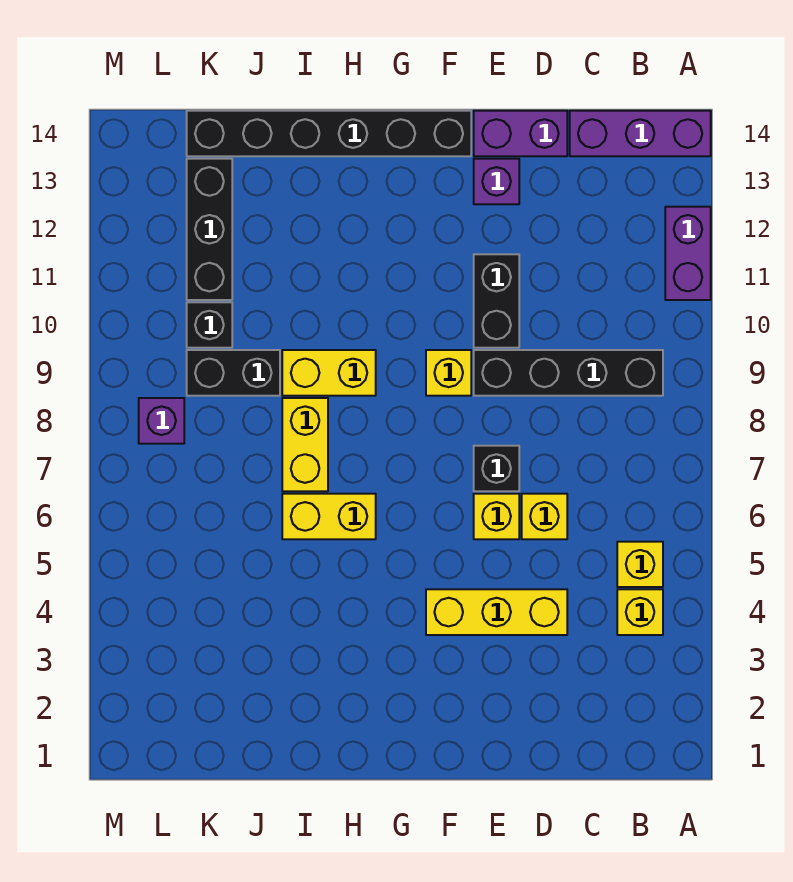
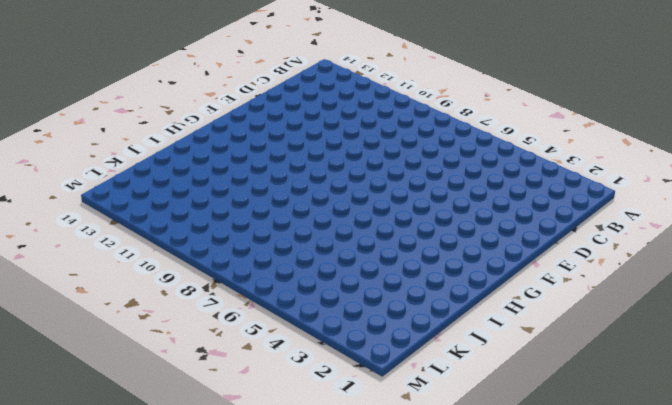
none -> purple brick A11:A12 level 1
none -> purple brick A14:C14 level 1
none -> yellow brick B4 level 1

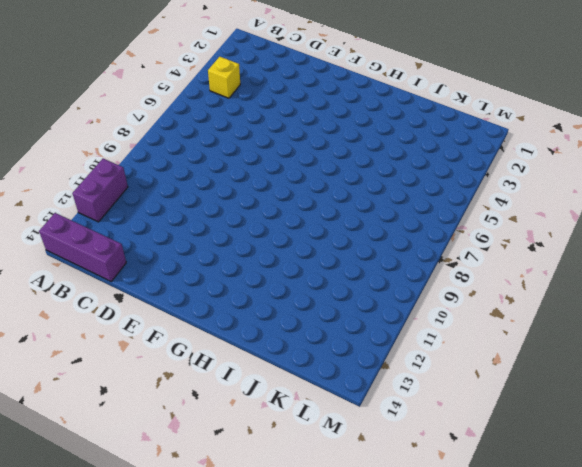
none -> yellow brick B5 level 1
none -> black brick B9:E9 level 1
none -> yellow brick D4:F4 level 1

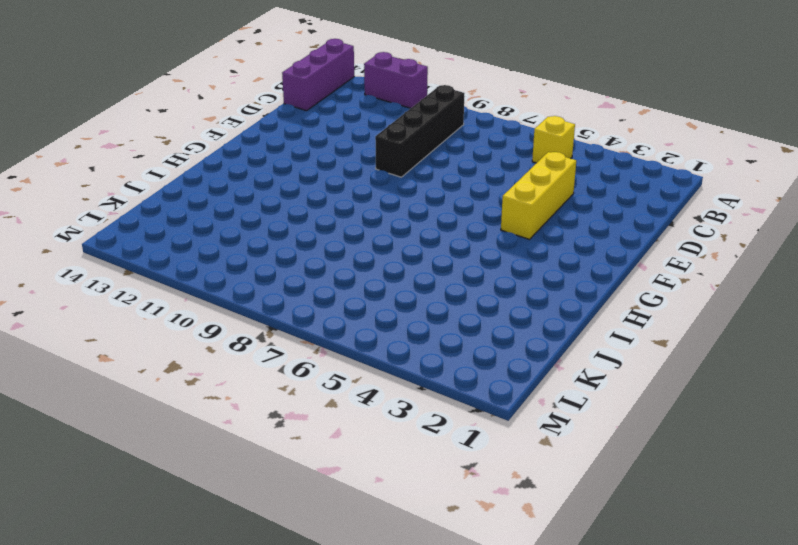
none -> yellow brick B4 level 1
none -> yellow brick D6 level 1
none -> purple brick D14:E14 level 1

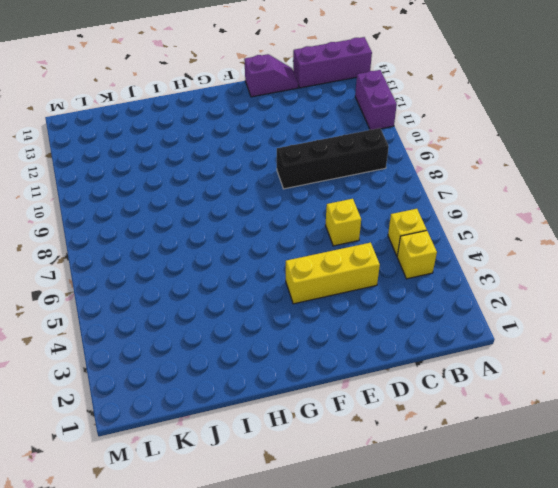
purple slope D14:E14 level 1 top E -> purple brick D14:E14 level 1
none -> yellow brick E6 level 1
none -> black brick E7 level 1
none -> black brick E10:E11 level 1

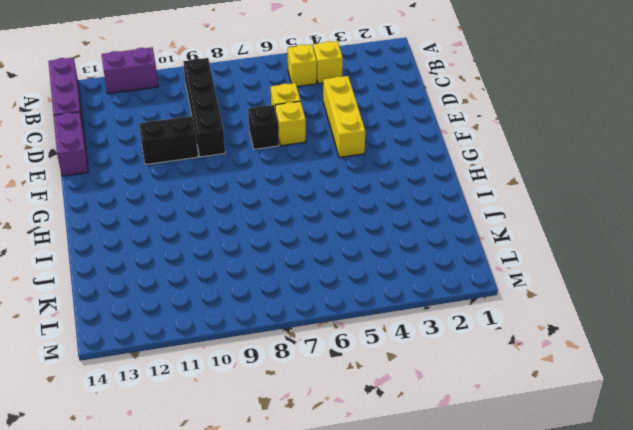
none -> purple brick E13 level 1
none -> yellow brick F9 level 1
none -> black brick F14:K14 level 1

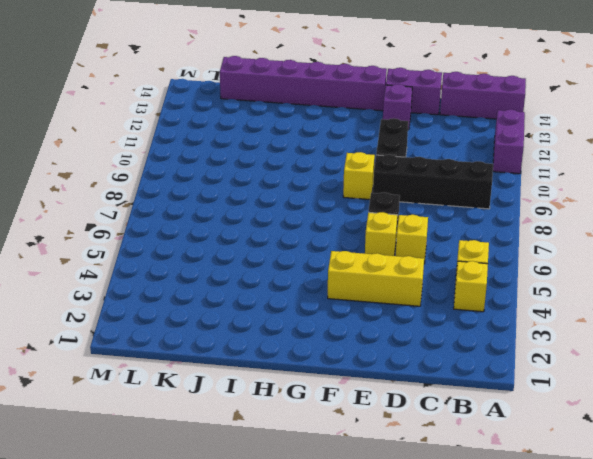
purple brick F14:K14 level 1 -> black brick F14:K14 level 1
none -> yellow brick H6:I6 level 1
none -> yellow brick H9:I9 level 1
none -> yellow brick I7:I8 level 1

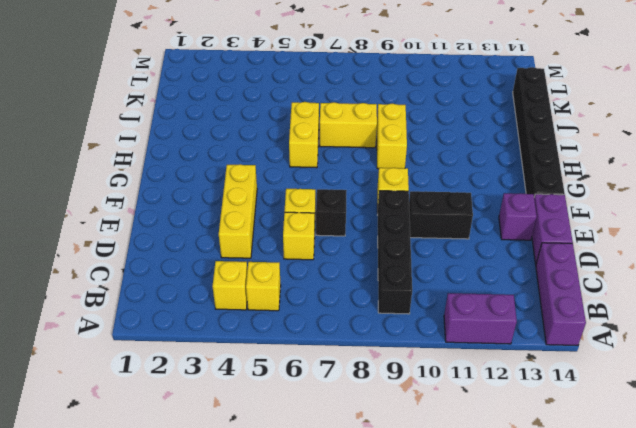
none -> black brick J9:K9 level 1
none -> black brick K10 level 1
none -> black brick K11:K13 level 1

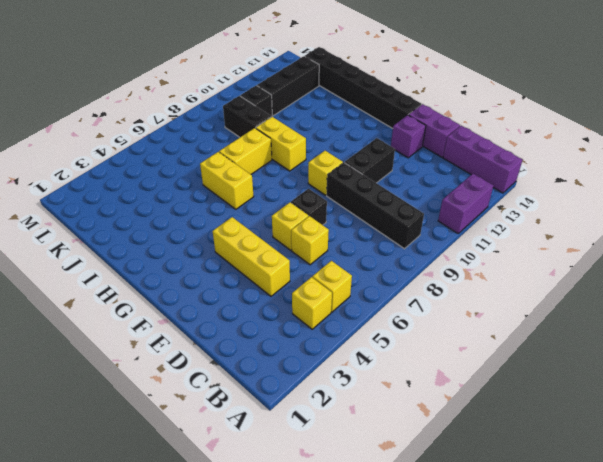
none -> purple brick L8 level 1

